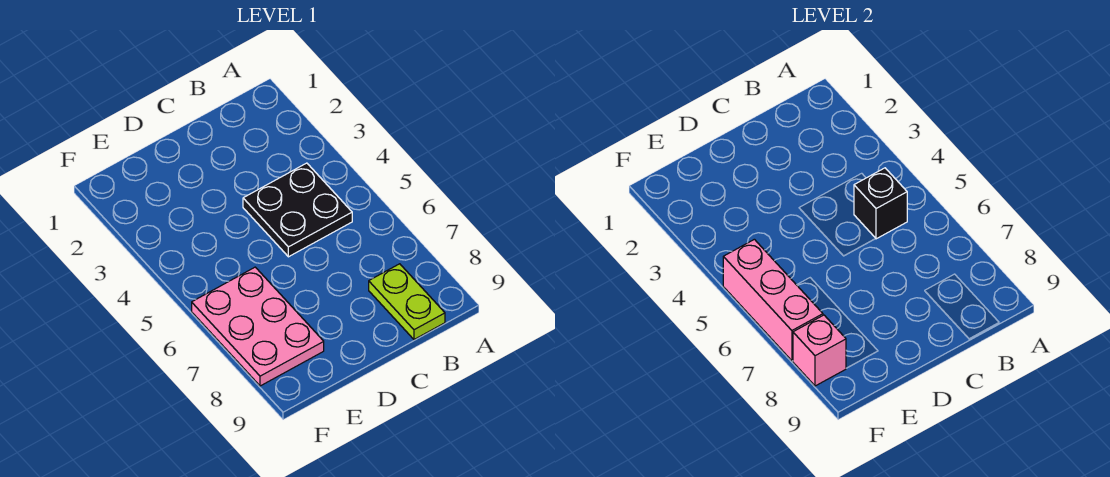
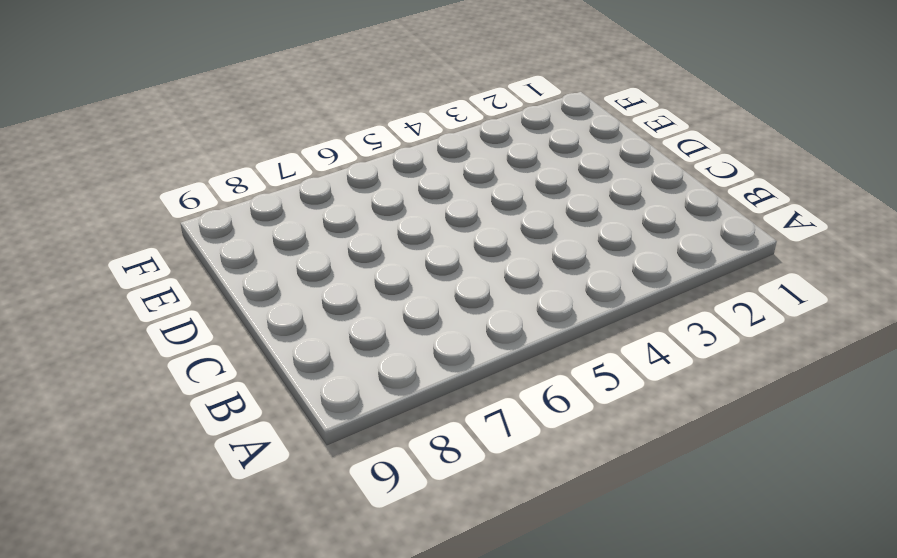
none -> black plate B4:C5 level 1
none -> lime plate B8:B9 level 1

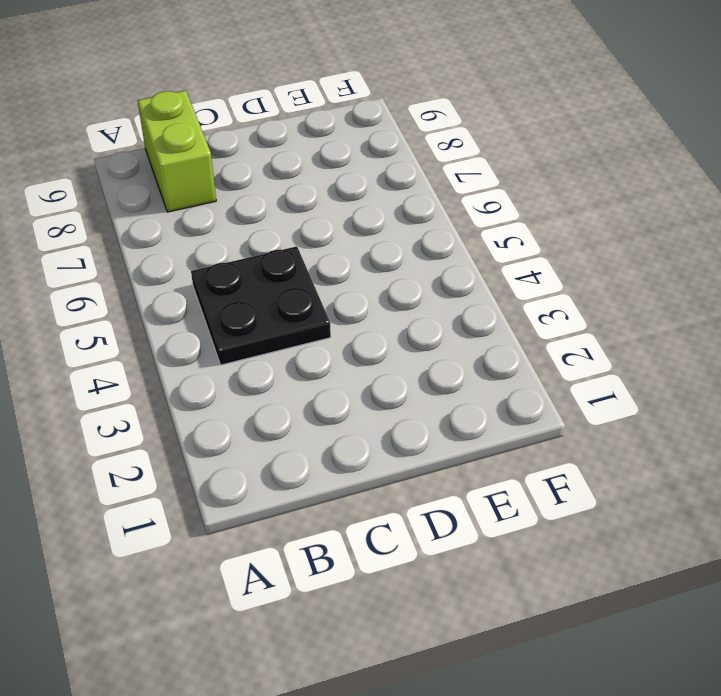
lime brick B8:B9 level 1 -> lime plate B8:B9 level 1
none -> pink plate E6:F8 level 1
none -> black brick B5 level 2

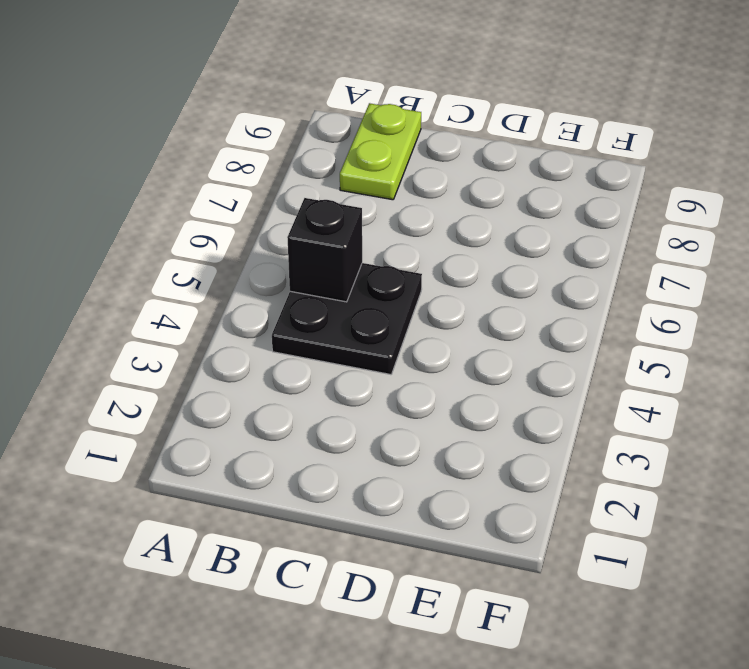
none -> pink plate E6:F8 level 1
none -> pink brick F5:F7 level 2

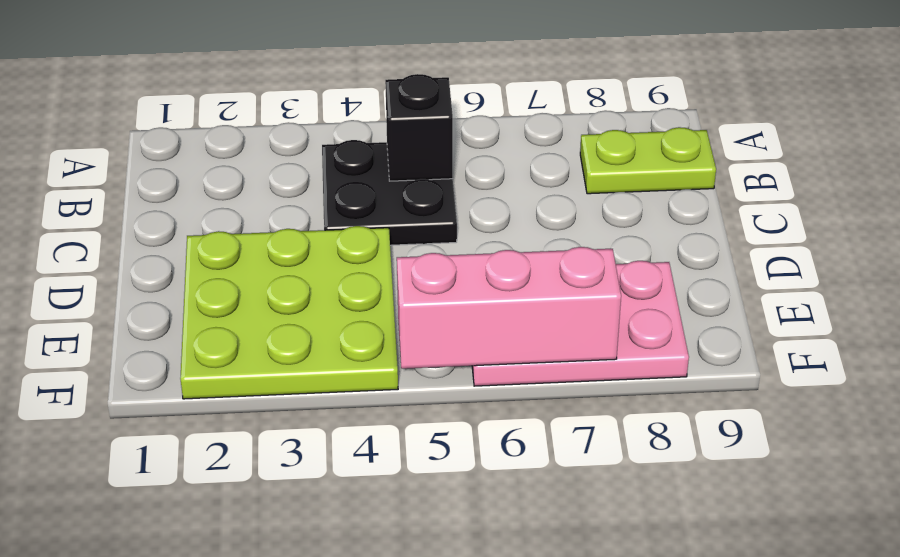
lime plate D2:F4 level 1 -> none
none -> pink brick F8 level 2

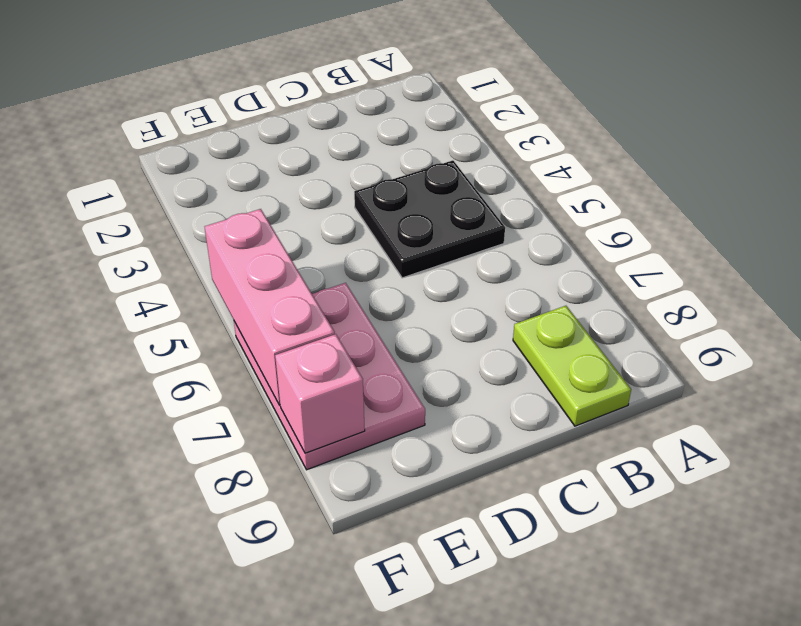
none -> black brick B5 level 2

